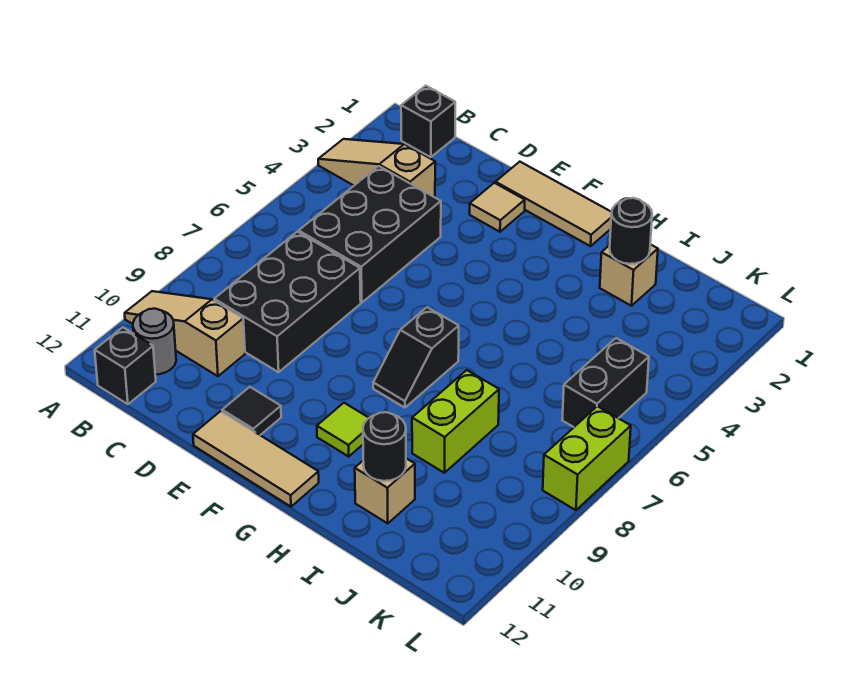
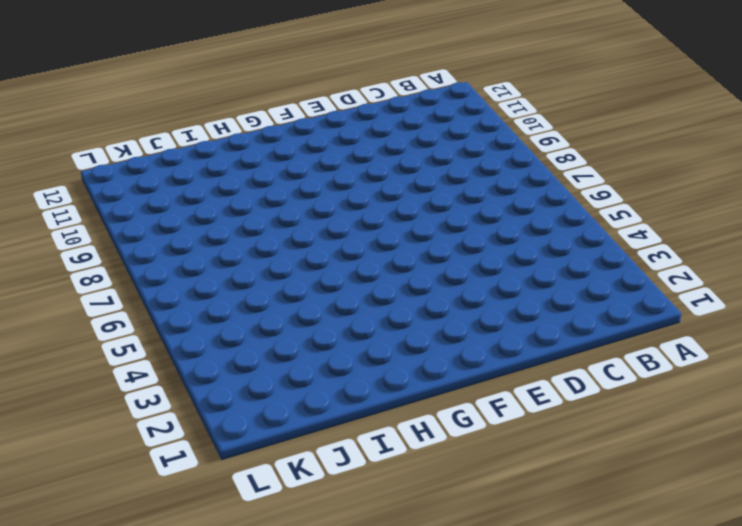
none -> tan slope A3:C3 level 1 top C
none -> tan slope A10:C10 level 1 top C
none -> black brick B1 level 1

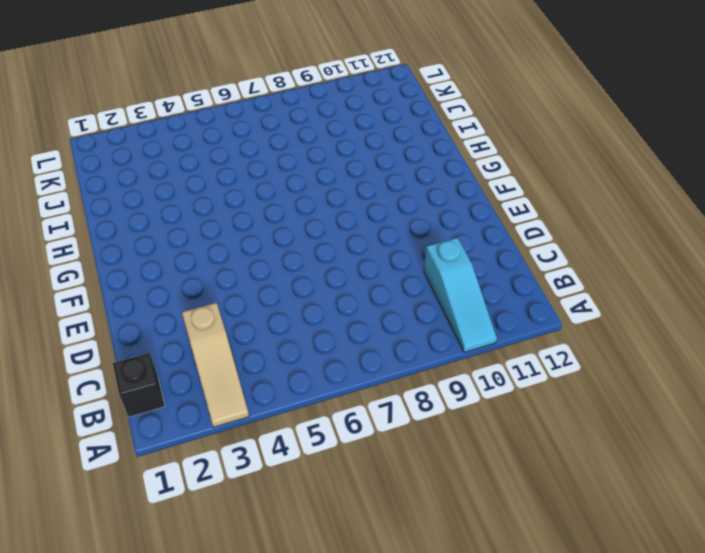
cyan slope A10:C10 level 1 top C -> tan slope A10:C10 level 1 top C
none -> grey round brick B11 level 1
none -> black brick B12 level 1
none -> black brick C4:D6 level 1

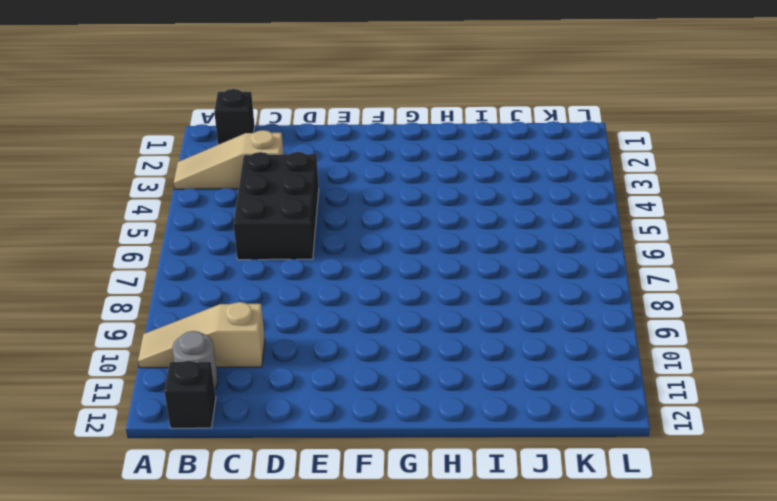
none -> black brick C7:D9 level 1
none -> tan tile E1:G1 level 1
none -> tan tile E2 level 1

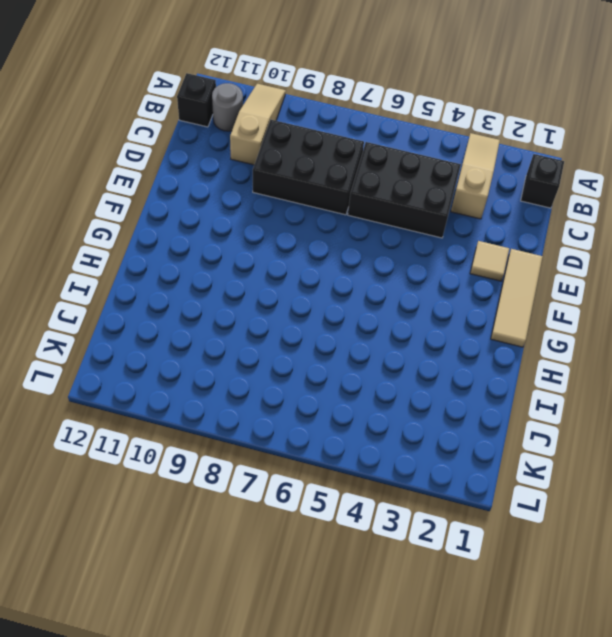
none -> black tile E11 level 1
none -> tan tile E12:G12 level 1
none -> black slope G7:G8 level 1 top 7

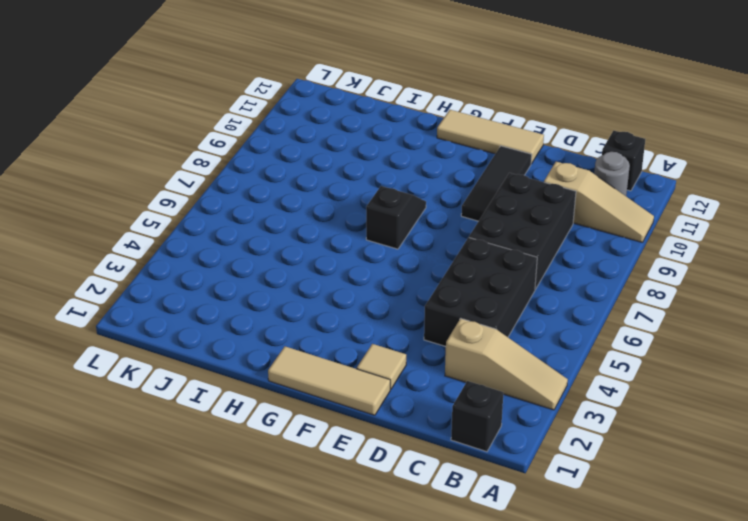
black tile E9:E11 level 1 -> black tile E11 level 1
none -> lime tile G10 level 1
none -> tan brick I2 level 1
none -> lime brick I8:I9 level 1

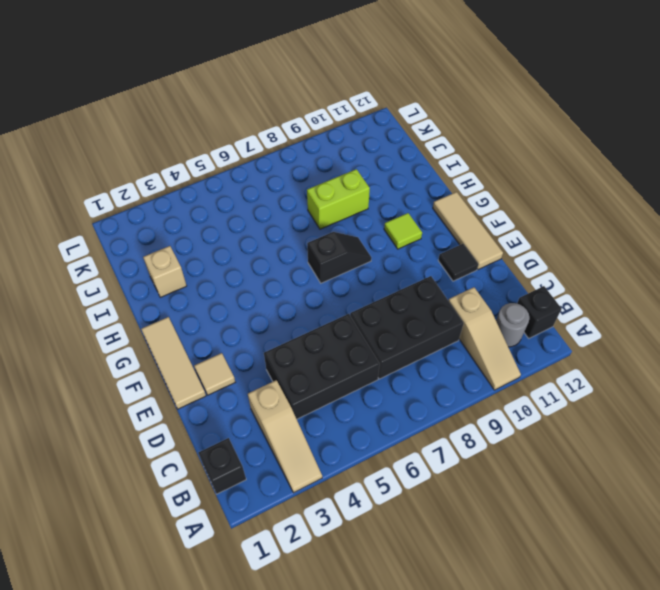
none -> tan brick I11 level 1
none -> black brick K5:K6 level 1
none -> lime brick L7:L8 level 1

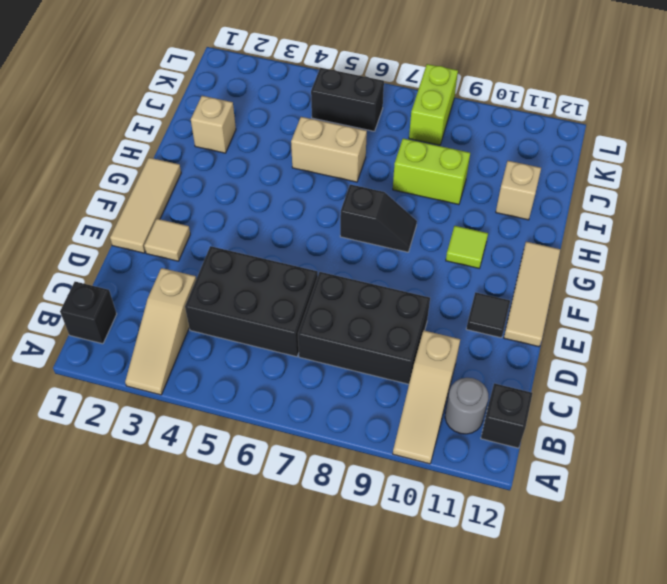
tan brick I5:I6 level 1 -> none
lime brick K8:L8 level 1 -> lime brick L7:L8 level 1
none -> black round brick I2 level 2
none -> black round brick I11 level 2

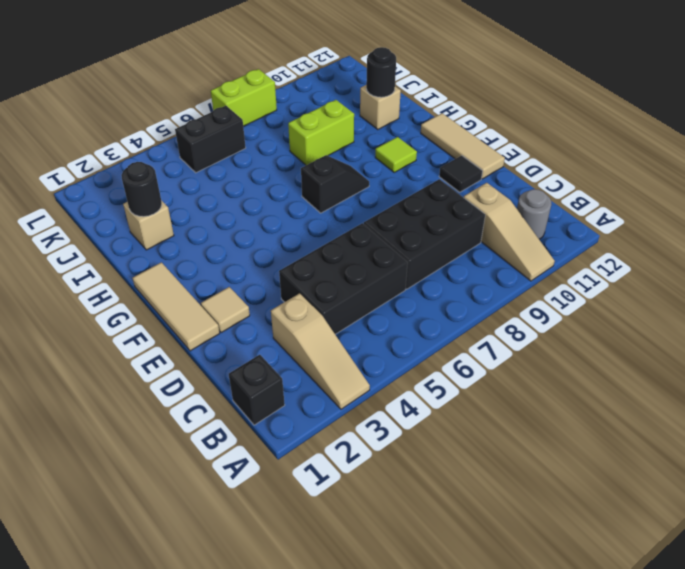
none -> black brick B12 level 1

